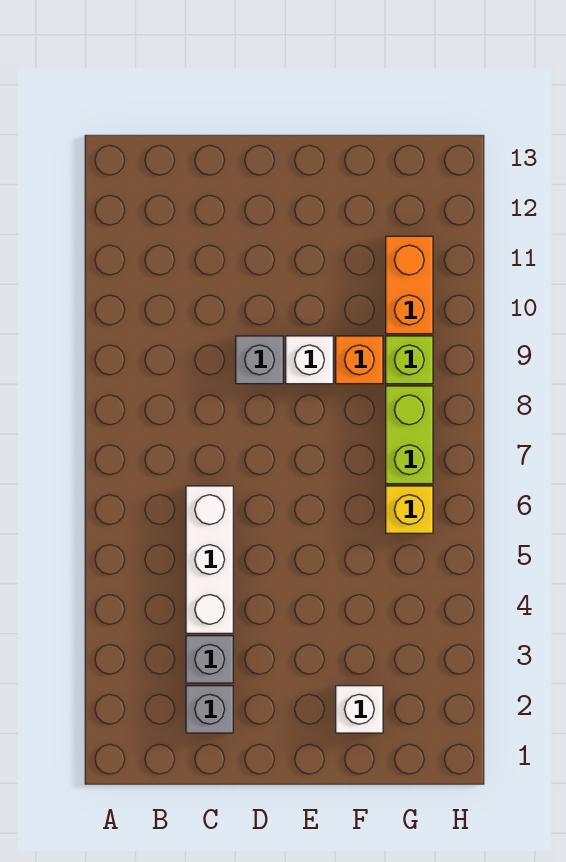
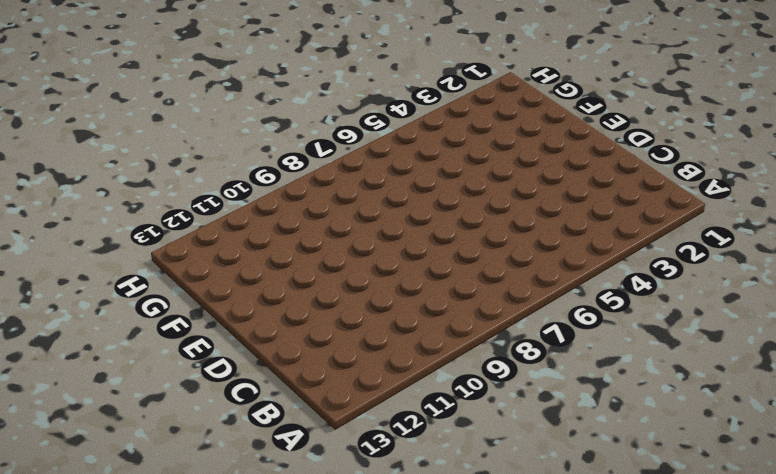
none -> grey brick C2 level 1
none -> grey brick C3 level 1

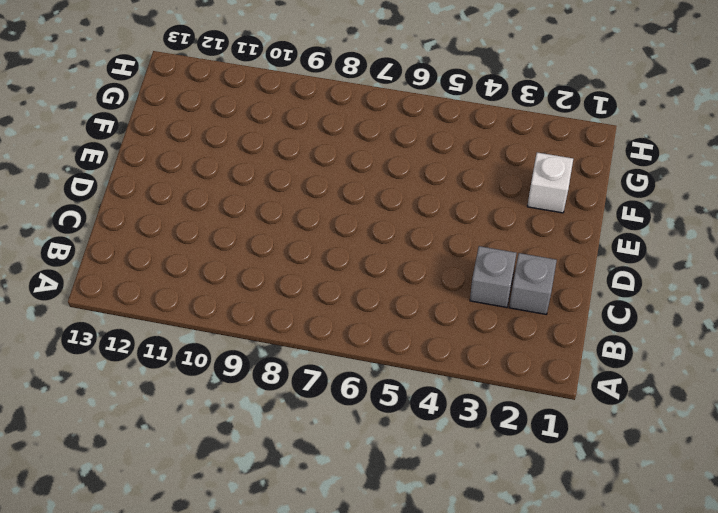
none -> white brick C4:C6 level 1
none -> grey brick D9 level 1

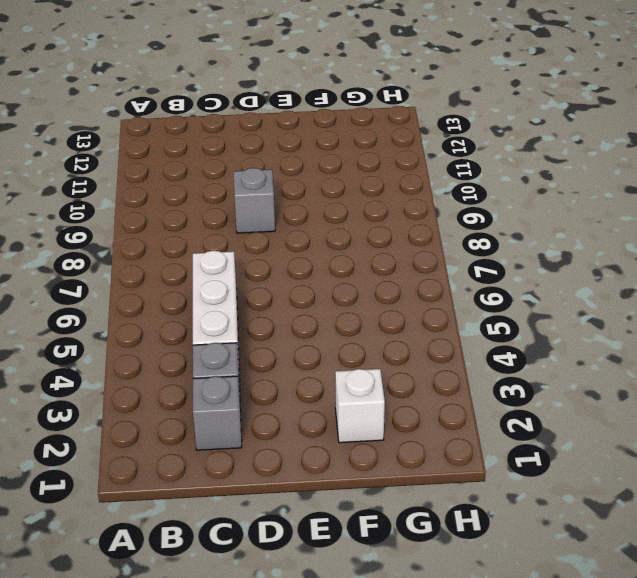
none -> white brick E9 level 1
none -> orange brick F9 level 1

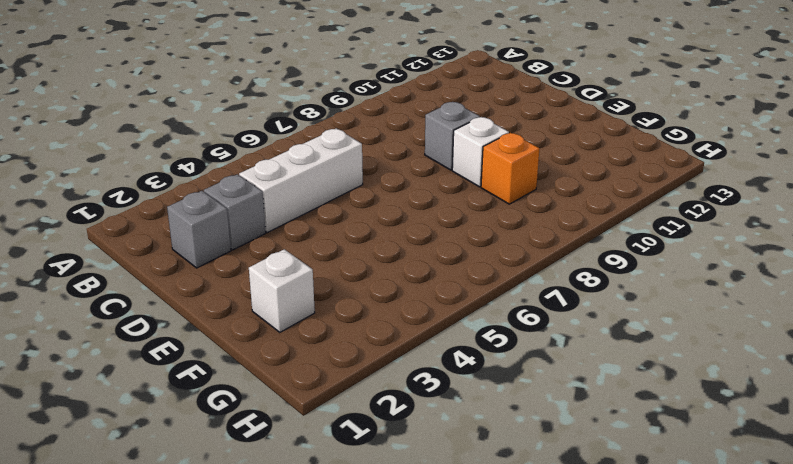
none -> yellow brick G6 level 1
none -> lime brick G7:G8 level 1

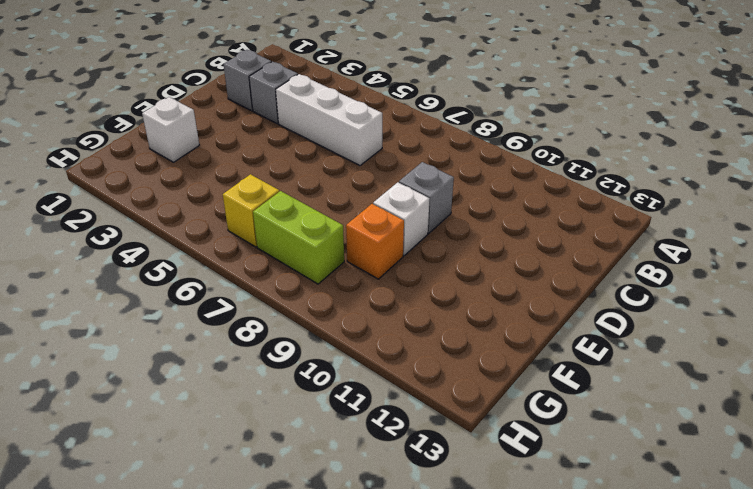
none -> lime brick G9 level 1
none -> orange brick G10:G11 level 1

